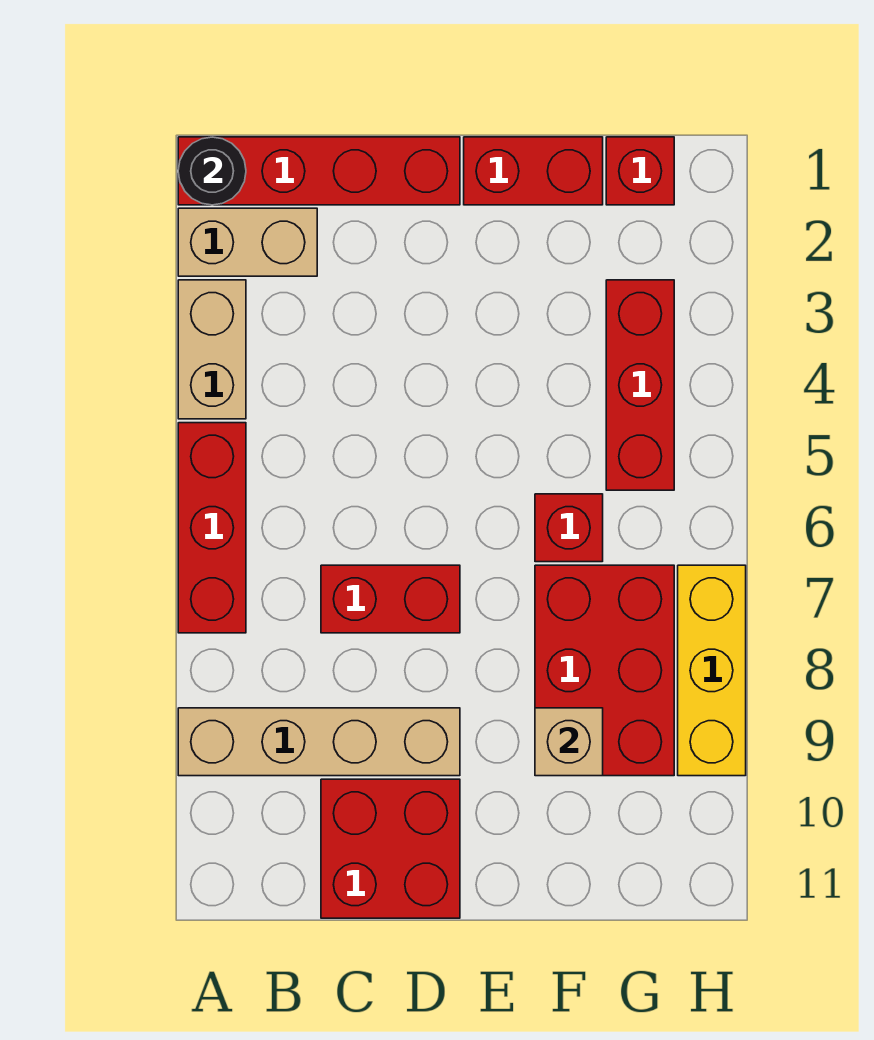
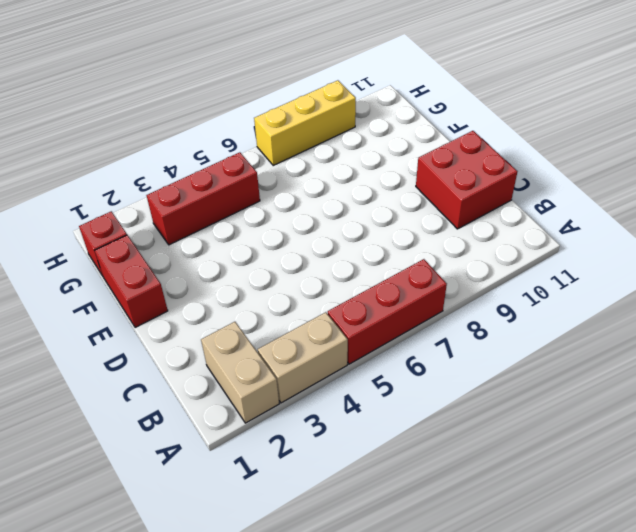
none -> red brick A1:D1 level 1
none -> tan brick A9:D9 level 1
none -> red brick C7:D7 level 1

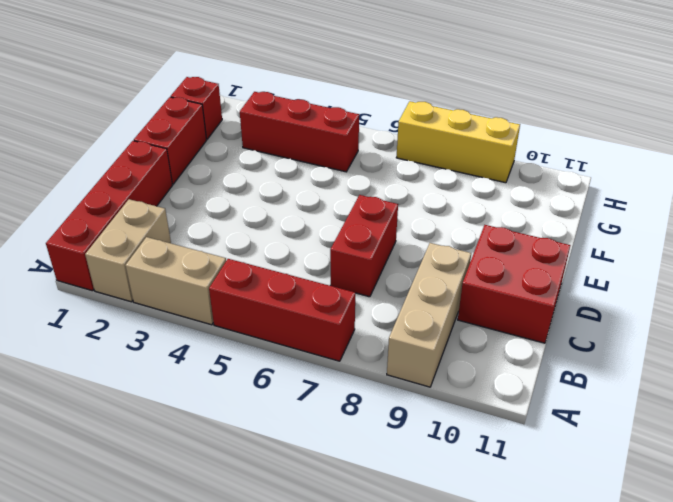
tan brick A9:C9 level 1 -> tan brick A9:D9 level 1
none -> red brick F6 level 1
none -> red brick F7:G9 level 1
none -> black round brick A1 level 2

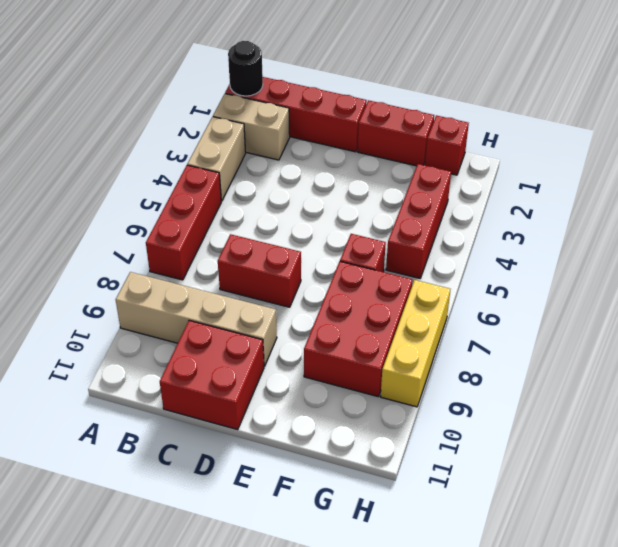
none -> tan brick F9 level 2

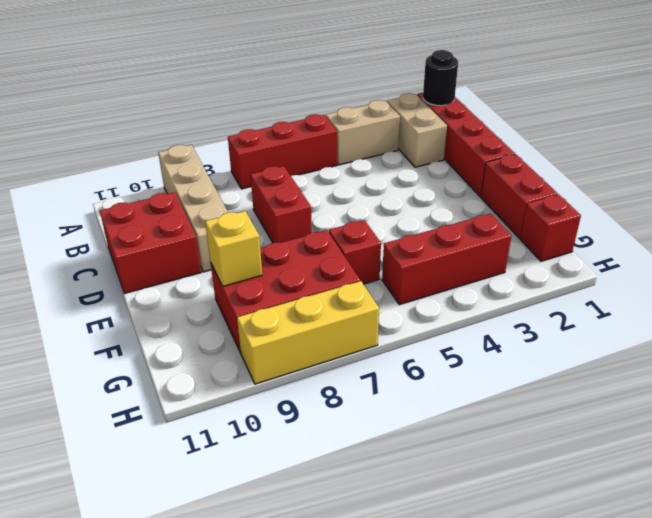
yellow brick F9 level 2 -> tan brick F9 level 2

